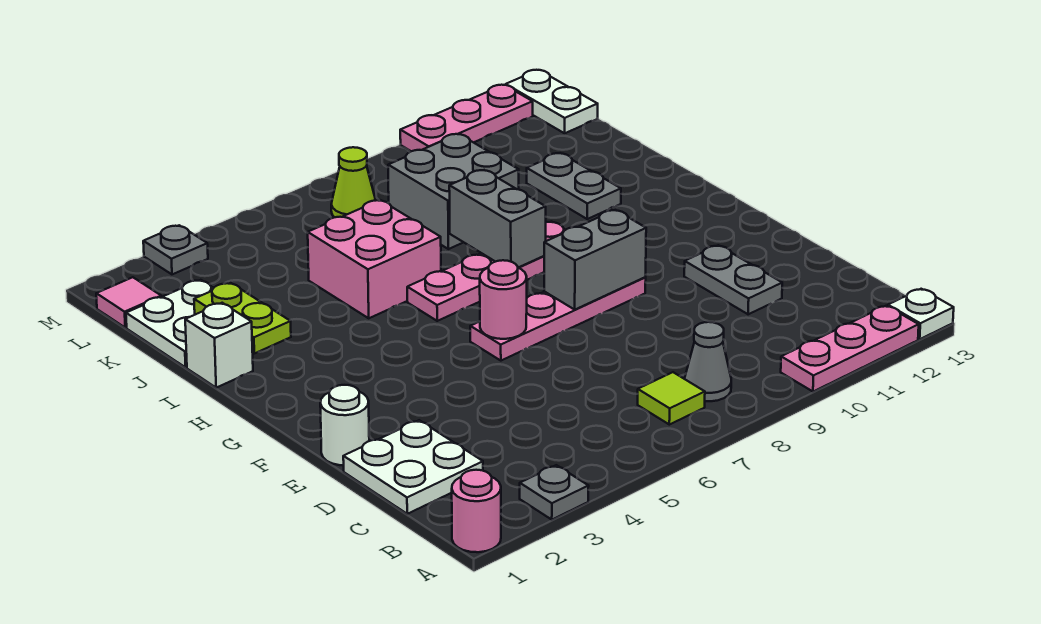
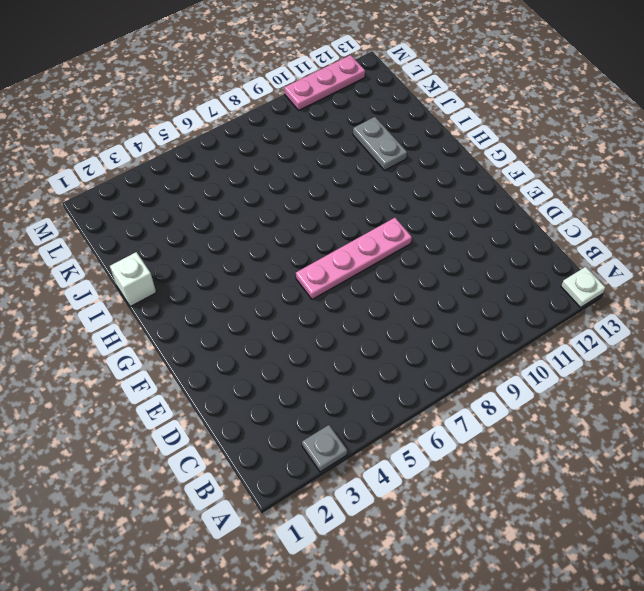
none -> pink round brick A1 level 1
none -> pink plate A10:A12 level 1
none -> lime tile B7 level 1

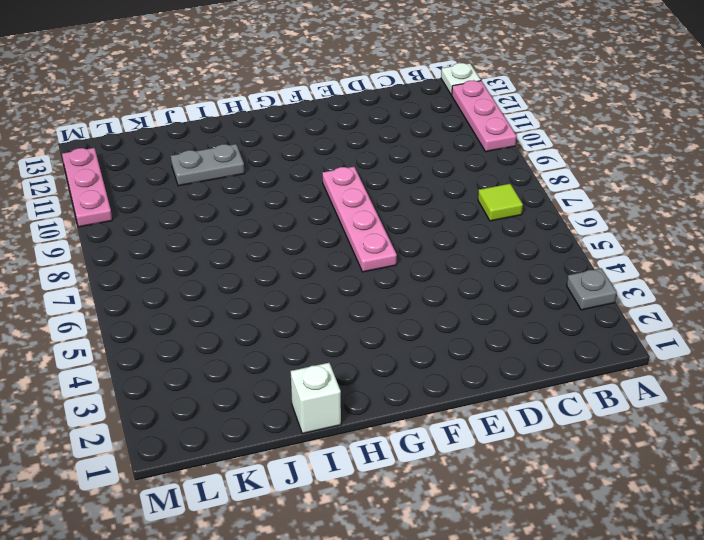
none -> pink round brick A1 level 1
none -> grey cone B8 level 1
none -> white plate C1:D2 level 1

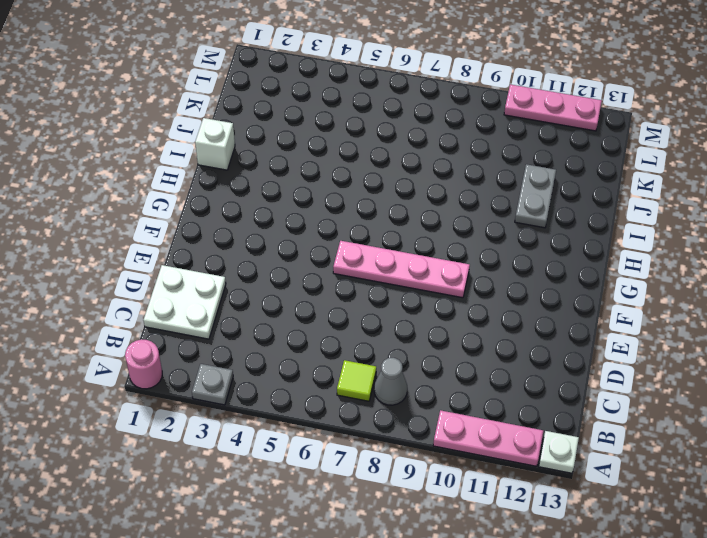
none -> grey plate D11:E11 level 1
none -> white round brick E1 level 1
none -> pink plate H6:H9 level 1

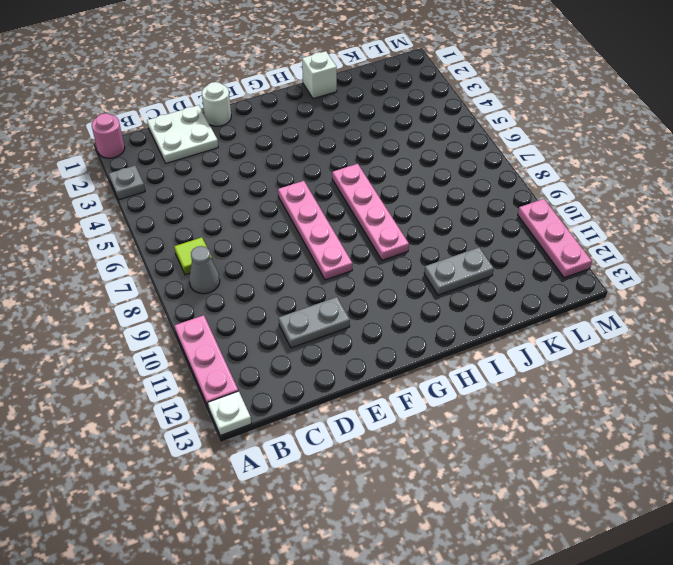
none -> pink brick I5:J6 level 1
none -> white plate J1:K2 level 1
none -> grey brick J8:K9 level 1

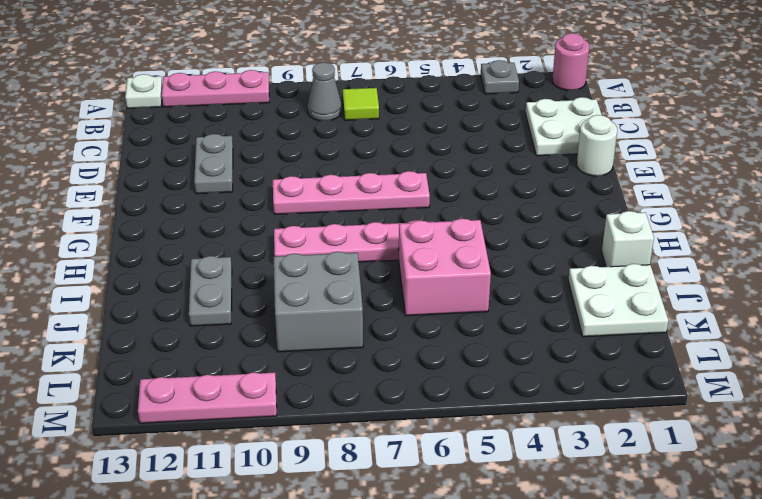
none -> pink tile L1 level 1
none -> lime cone L7 level 1
none -> white plate L13:M13 level 1

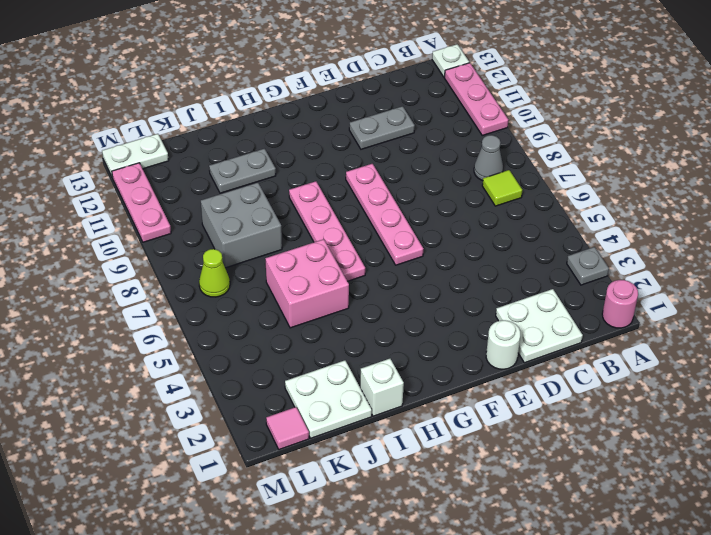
none -> grey plate M3 level 1
none -> pink round brick F6 level 2
none -> grey brick F8:F9 level 2

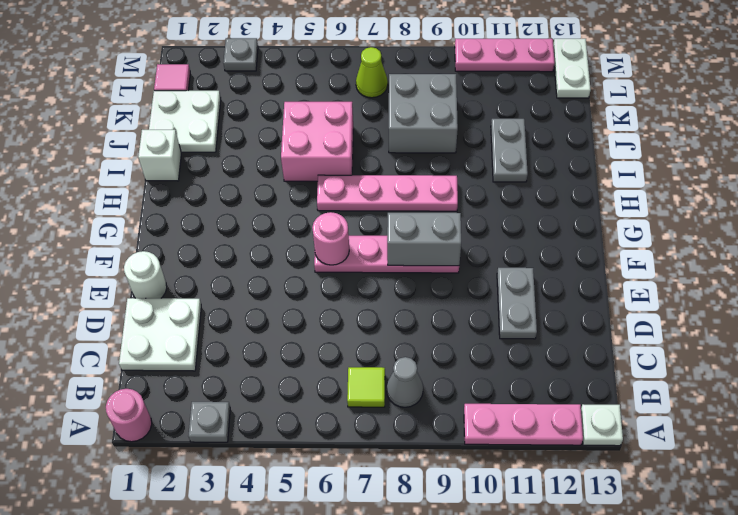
none -> grey brick H8:I8 level 2
none -> lime plate I2:J2 level 2

